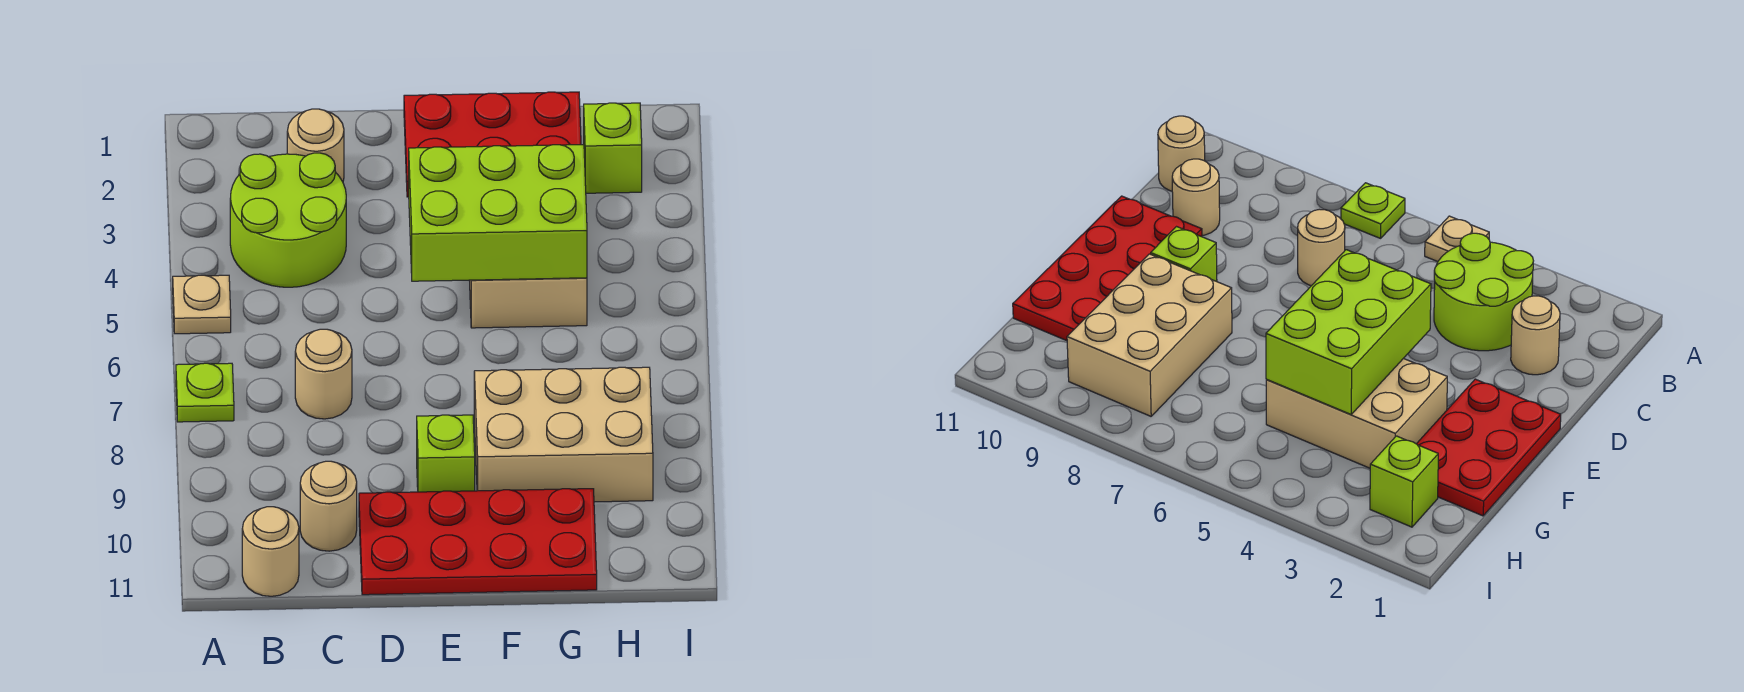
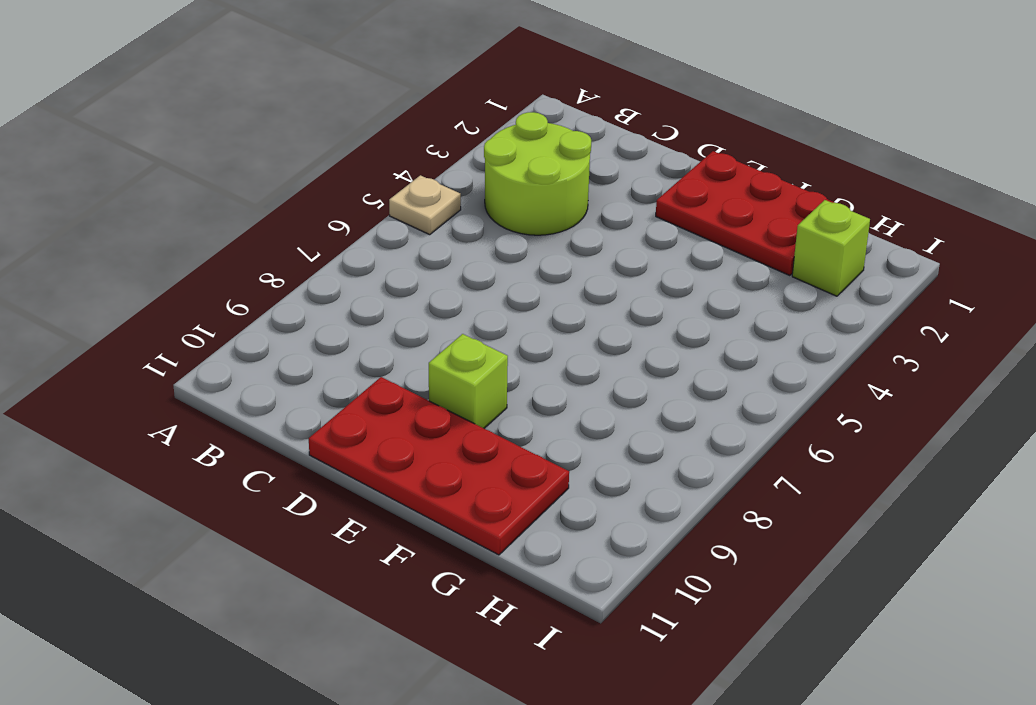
none -> lime plate A7 level 1
none -> tan round brick B11 level 1
none -> tan round brick C2 level 1

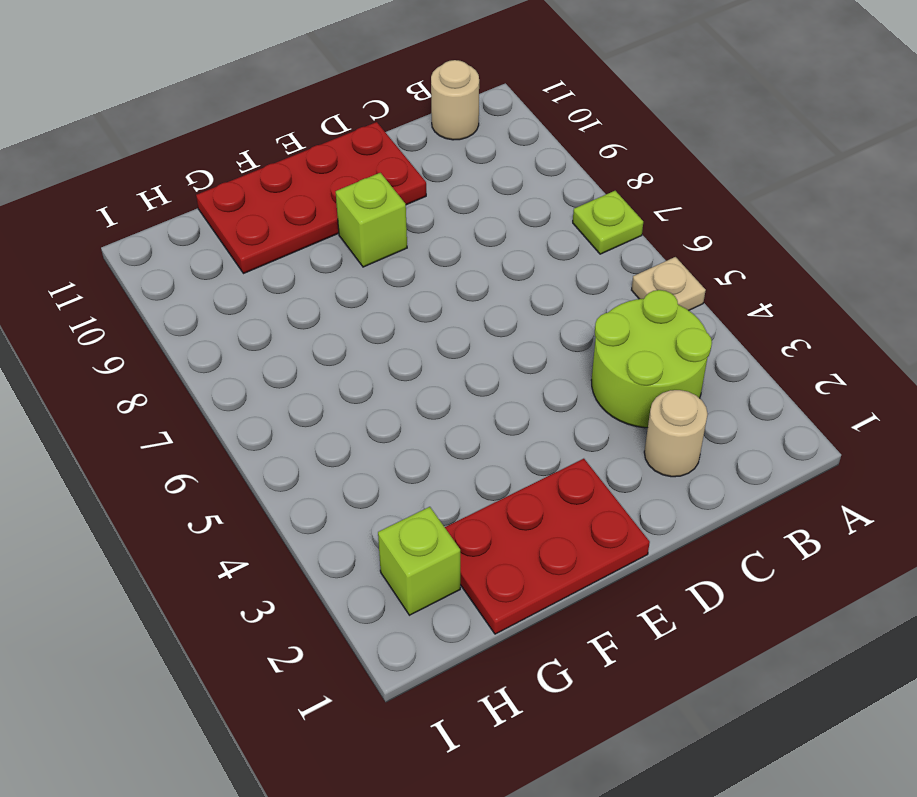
none -> tan round brick C7 level 1
none -> tan round brick C10 level 1
none -> tan brick F3:G5 level 1

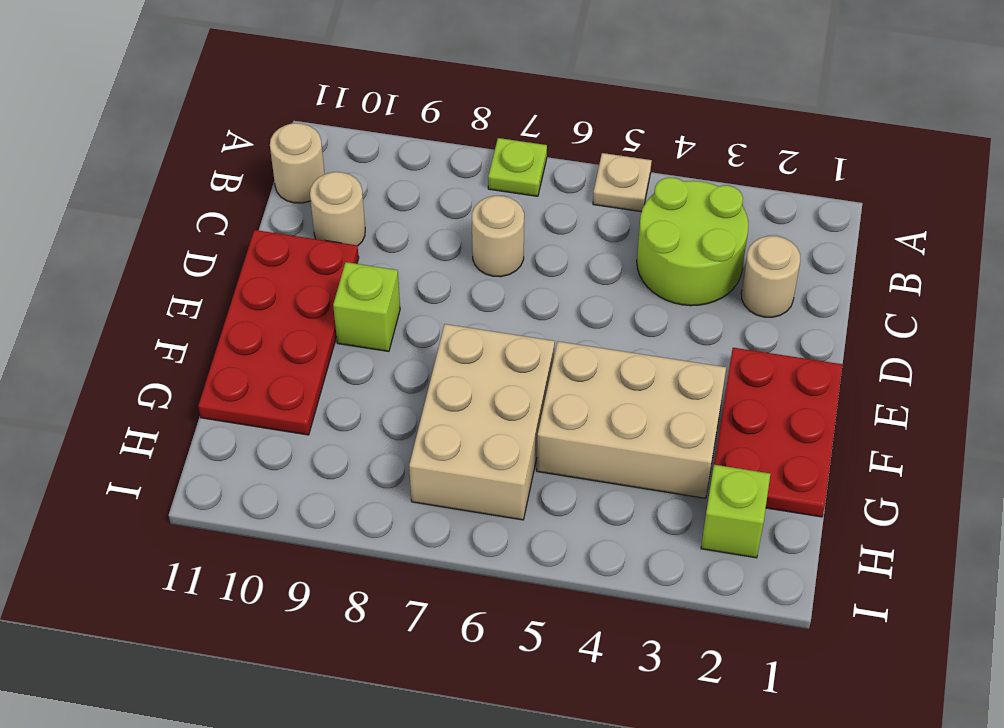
tan brick F6:H7 level 1 -> tan brick F8:H9 level 1
none -> lime brick E4:G5 level 2

